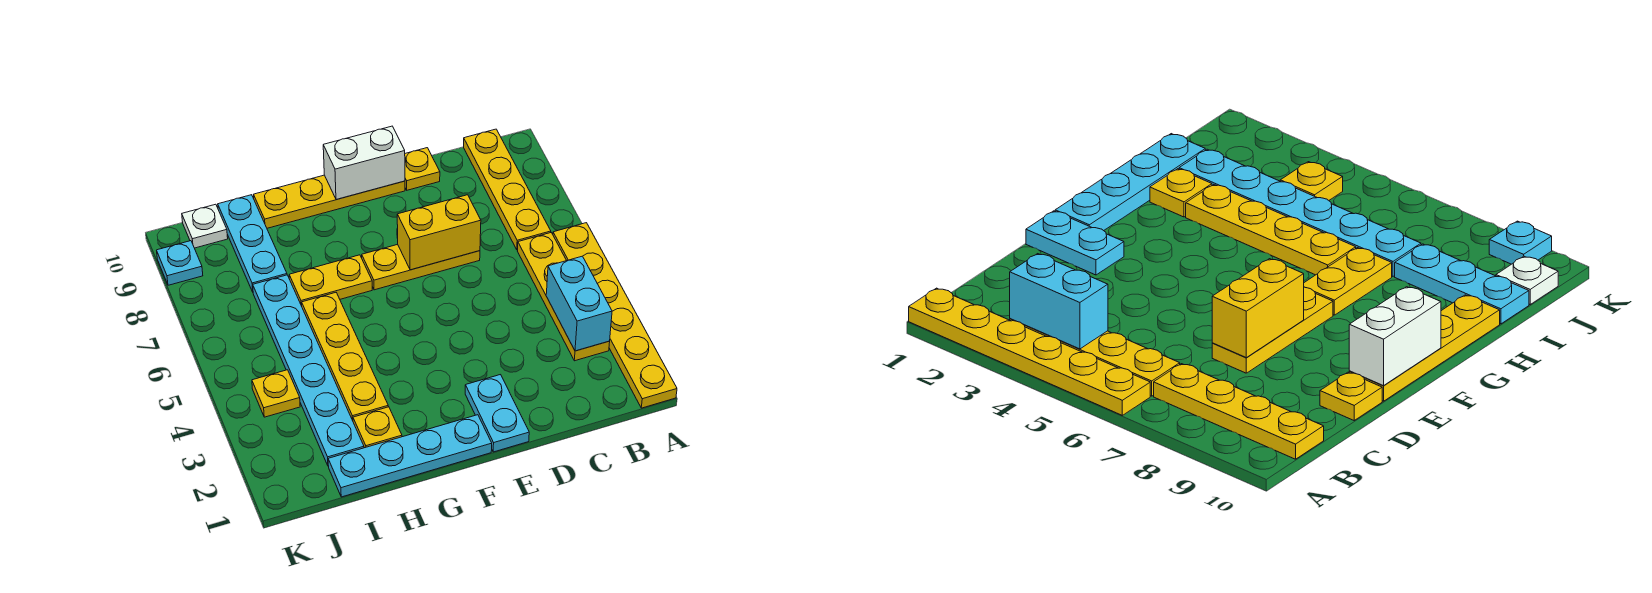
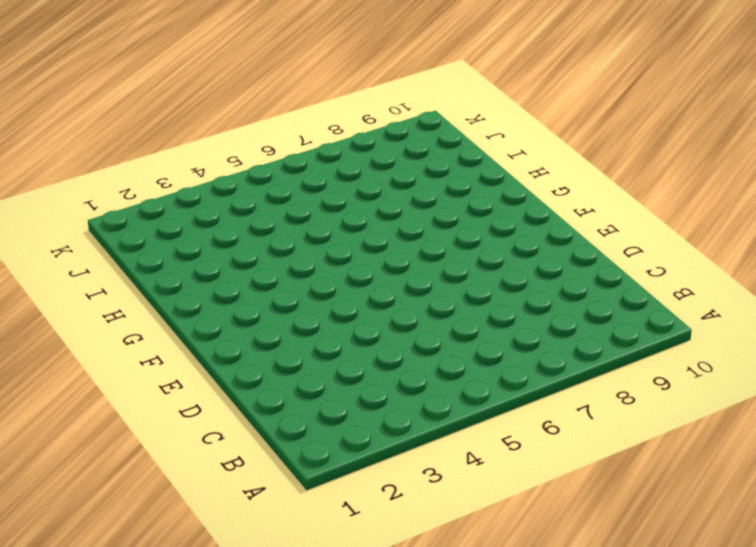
none -> yellow plate A1:A6 level 1
none -> yellow plate B3:B6 level 1
none -> yellow plate B7:B10 level 1

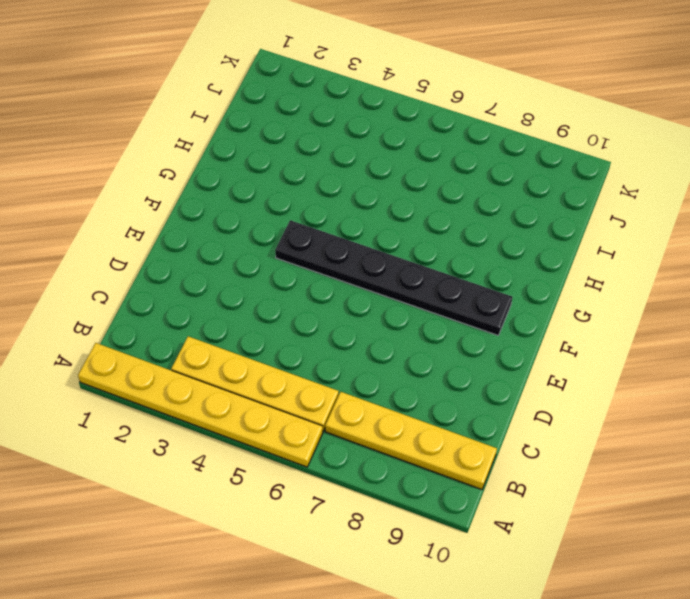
black plate F4:F9 level 1 -> yellow plate D7:F7 level 1
none -> yellow plate D10 level 1
none -> cyan plate E1:E2 level 1
none -> yellow plate E10:H10 level 1

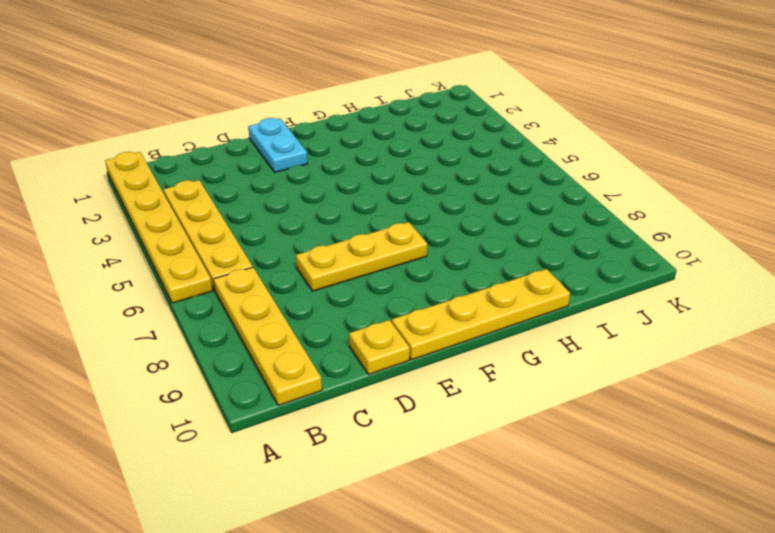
none -> cyan plate F1:I1 level 1
none -> yellow plate G7:H7 level 1
none -> yellow plate H2 level 1

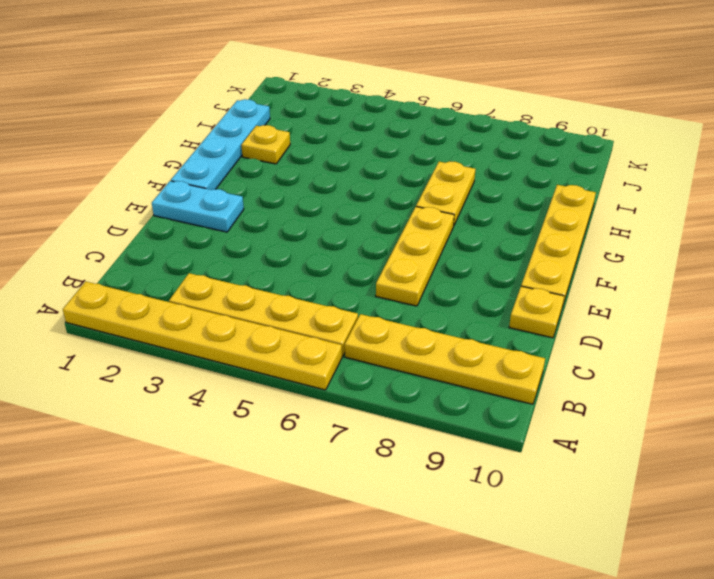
none -> yellow plate H3:H6 level 1
none -> cyan plate I2:I7 level 1
none -> cyan plate I8:I10 level 1

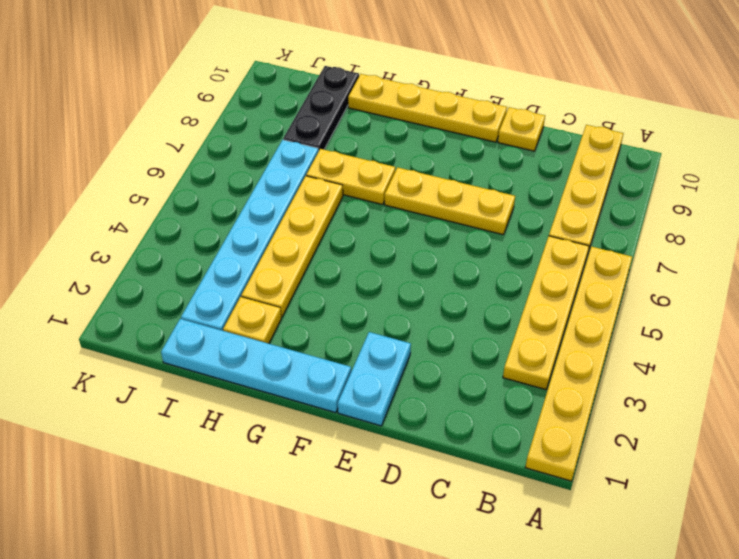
black plate I8:I10 level 1 -> cyan plate I8:I10 level 1
none -> yellow plate J4 level 1
none -> white plate J10 level 1
none -> cyan plate K9 level 1

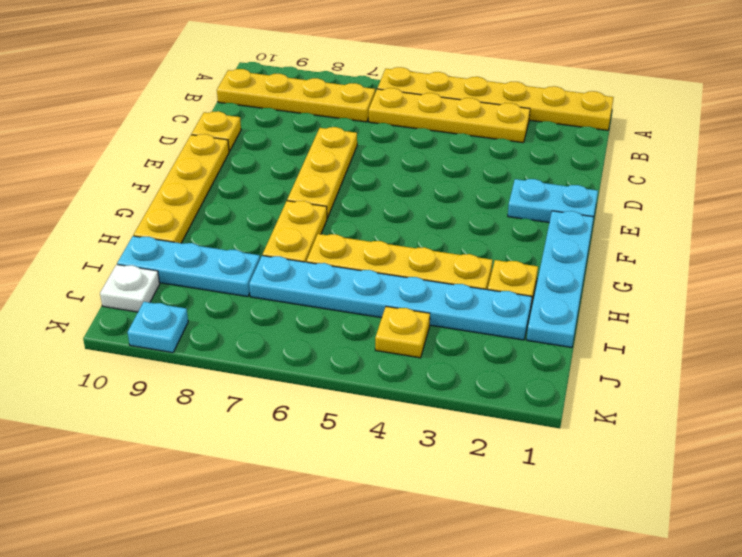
none -> cyan brick B3:B4 level 2
none -> yellow brick D7:E7 level 2
none -> white brick E10:F10 level 2

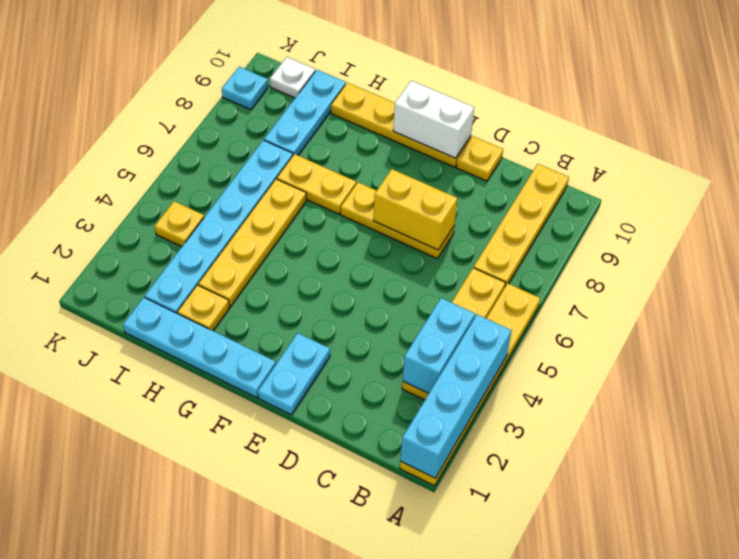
cyan brick A1:A4 level 2 -> none

